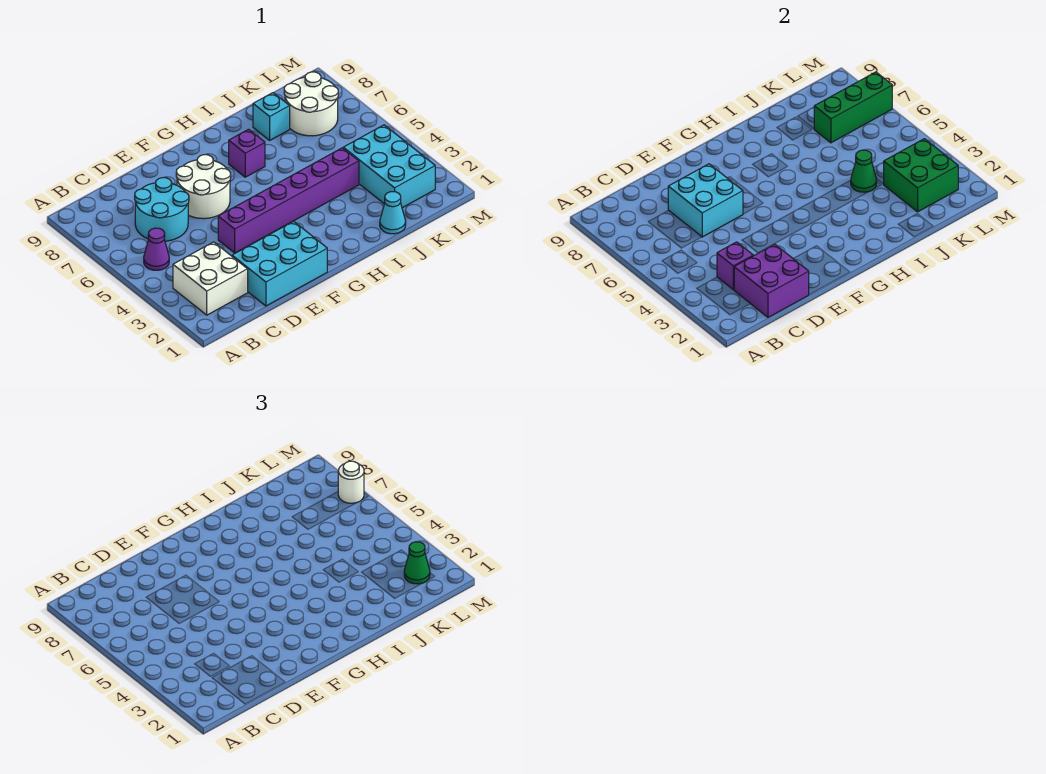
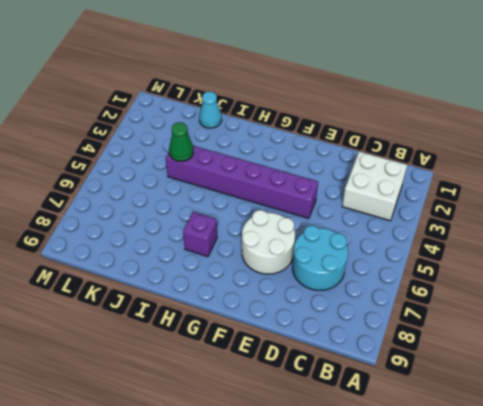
none -> purple cone B5 level 1
none -> cyan brick D1:F2 level 1
none -> cyan brick J8 level 1

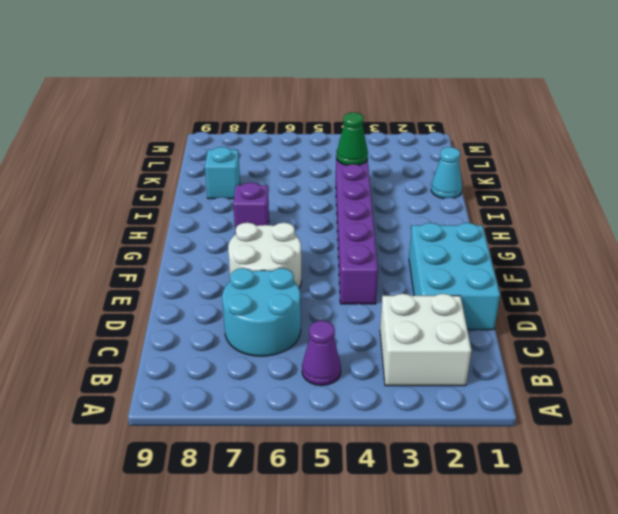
none -> cyan brick K2:L4 level 1
none -> white round brick K7:L8 level 1
none -> purple brick C1:D2 level 2

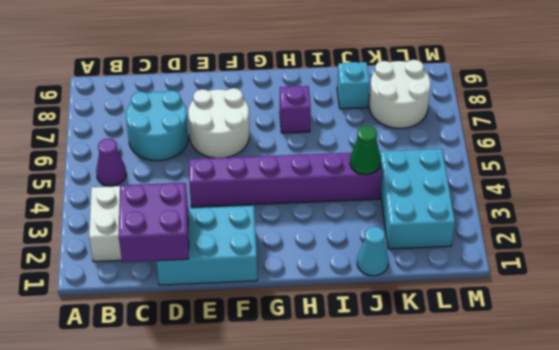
none -> purple brick C3 level 2
none -> cyan brick D6:E7 level 2
none -> green brick K2:L3 level 2

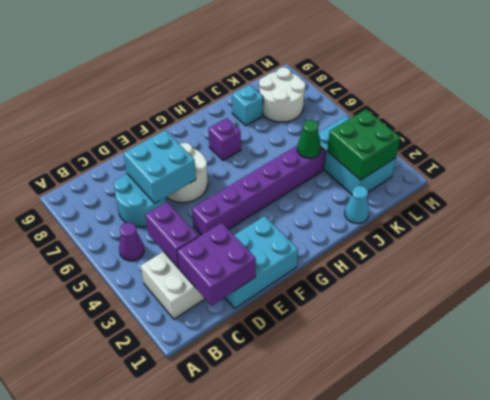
purple brick C3:C4 level 2 -> purple brick C3 level 2
none -> green brick K7:M7 level 2
none -> green cone L2 level 3
none -> white round brick M7 level 3

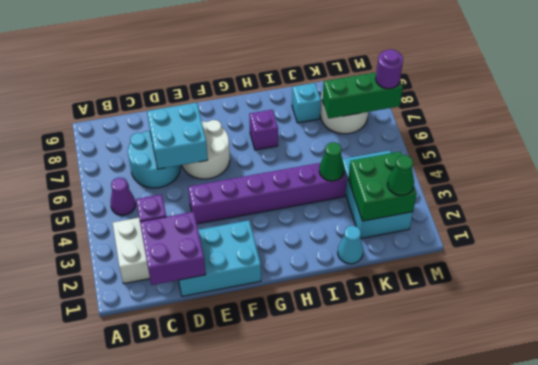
purple round brick M7 level 3 -> white round brick M7 level 3

